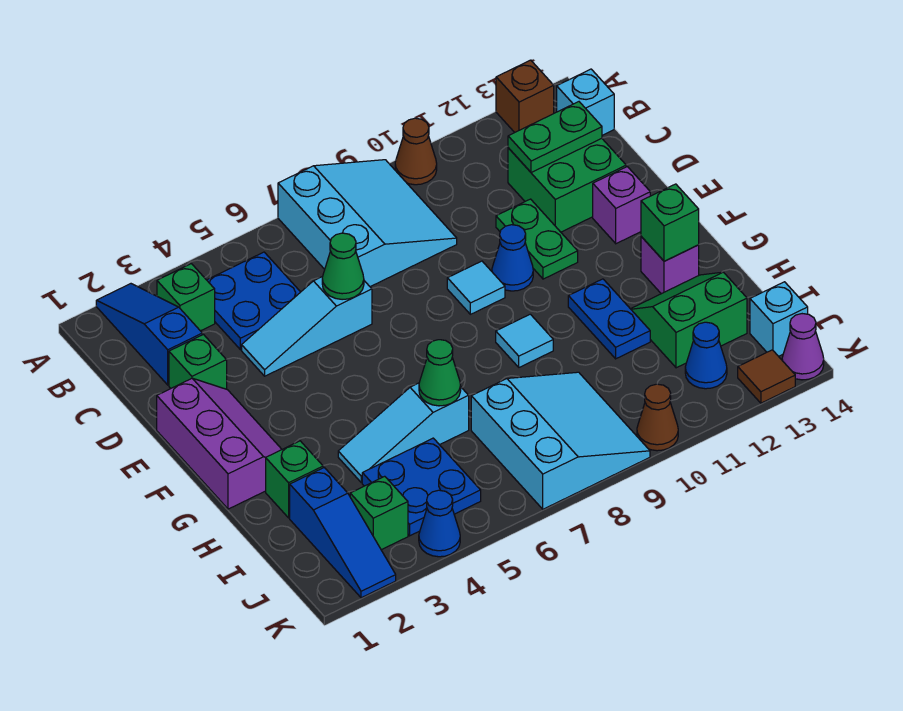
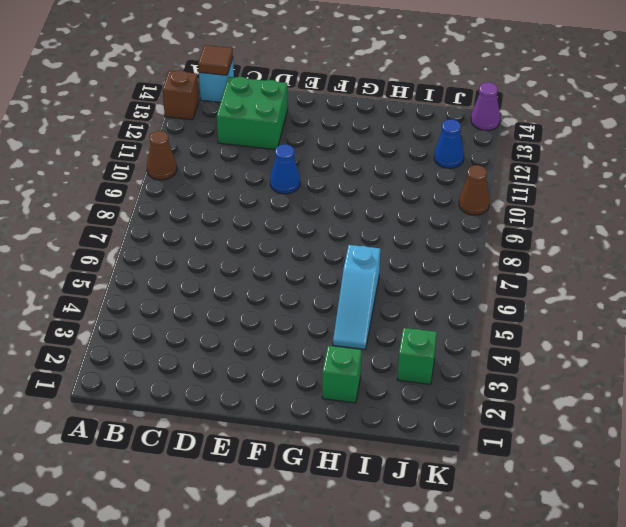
brown tile B14 level 2 -> brown tile K13 level 1
none -> blue slope A2:C2 level 1 top C
none -> cyan slope A7:C9 level 1 top 7
none -> green brick B3 level 1
none -> blue plate B4:C5 level 1

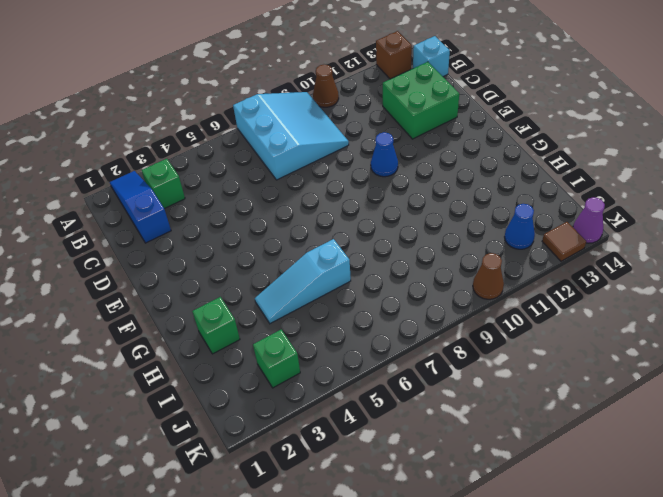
none -> blue plate B4:C5 level 1
none -> green brick D2 level 1
none -> cyan slope D4:D6 level 1 top 6
none -> green plate D11:E11 level 1

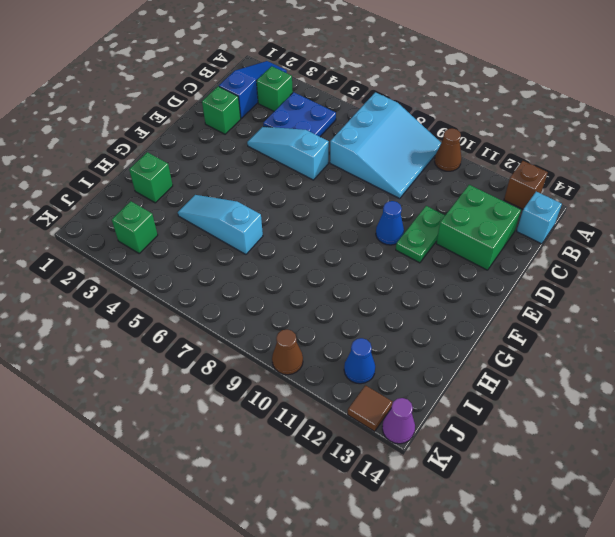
none -> purple slope E1:G2 level 1 top 1
none -> cyan tile E9 level 1
none -> purple brick E13 level 1
none -> cyan tile G9 level 1

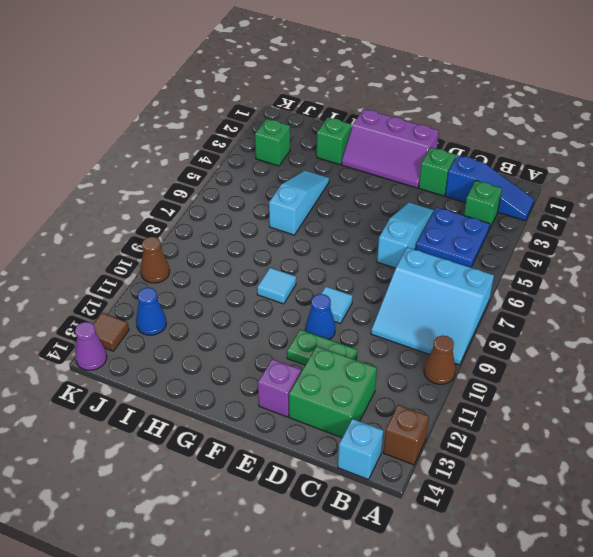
none -> blue plate G11:H11 level 1
none -> purple brick G13 level 1
none -> green slope H12:I13 level 1 top I
none -> blue slope I2:K2 level 1 top I

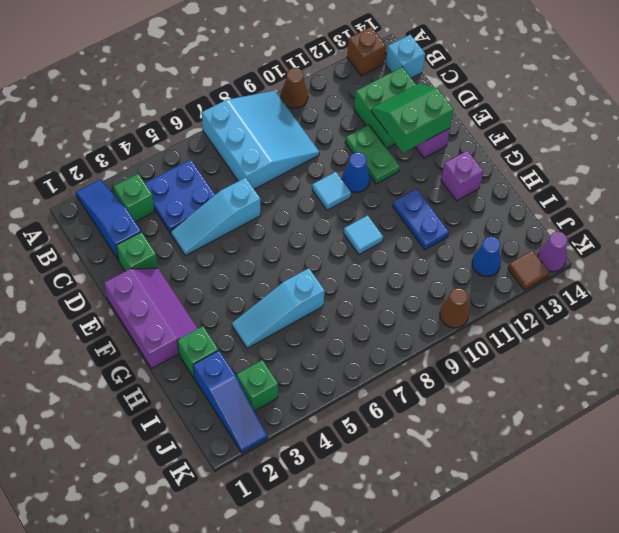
green slope D12:E13 level 2 top E -> green slope H12:I13 level 1 top I
none -> blue plate I4:J5 level 1
none -> cyan slope I7:K9 level 1 top 7
none -> cyan brick J14 level 1
none -> blue cone K4 level 1

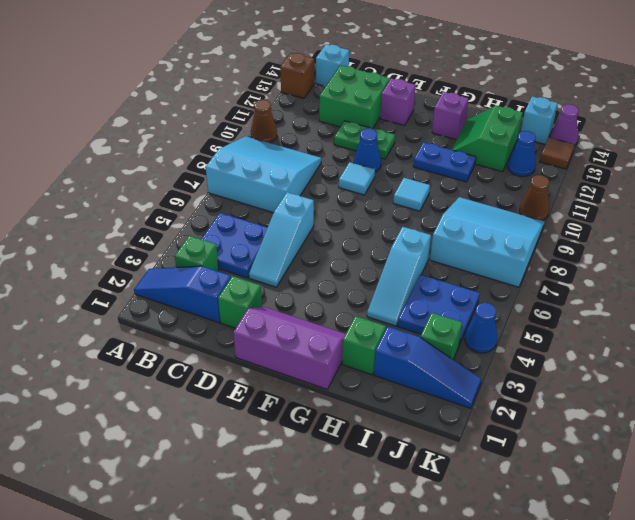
none -> green plate C12:C13 level 2
none -> green cone D6 level 2
none -> green brick G13 level 2
none -> green cone H6 level 2

